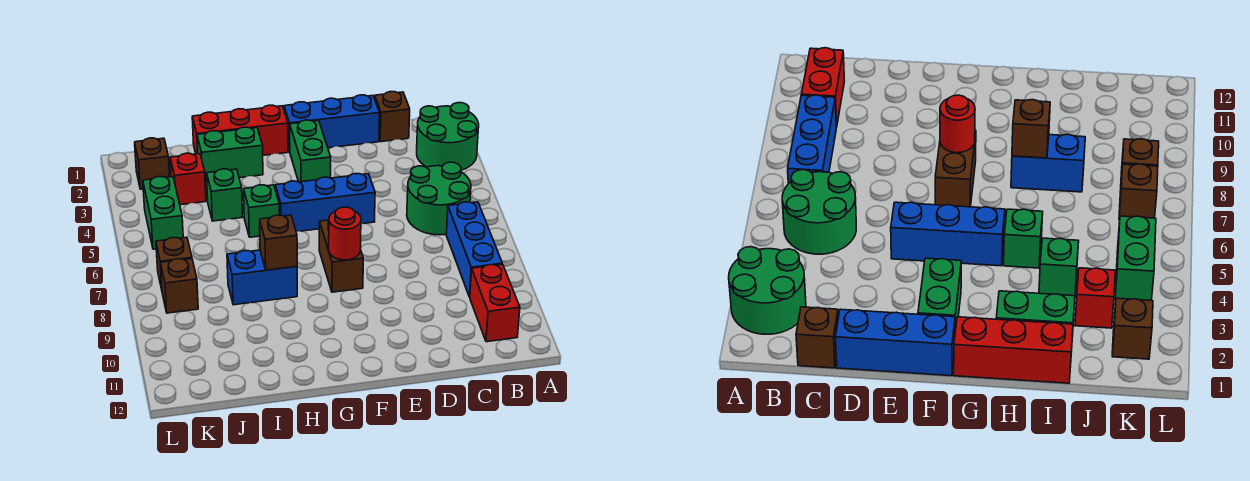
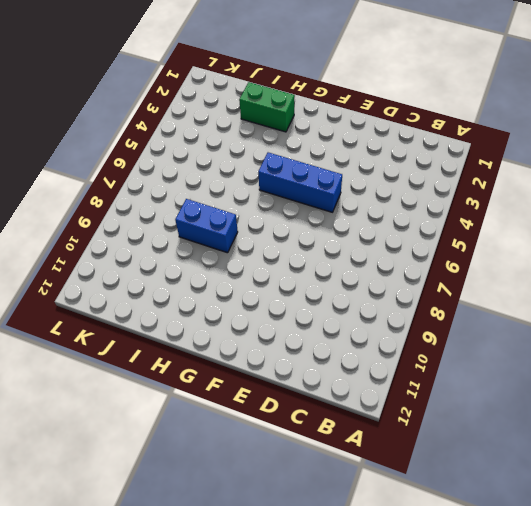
none -> green round brick A2:B3 level 1
none -> green round brick B5:C6 level 1
none -> blue brick B7:B9 level 1

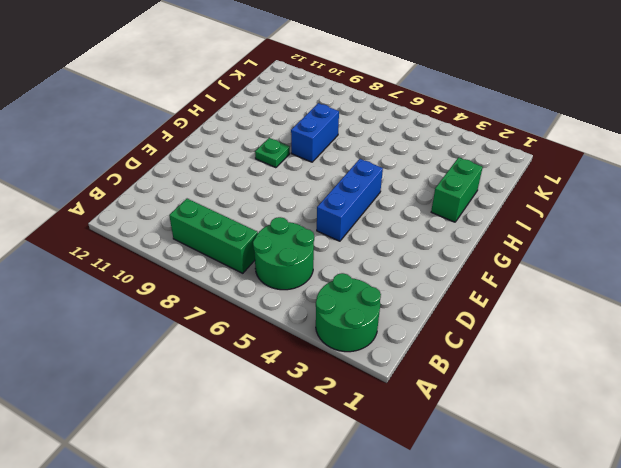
green brick B7:B9 level 1 -> blue brick B7:B9 level 1
green plate G9 level 1 -> none
none -> red brick B10:B11 level 1
none -> brown brick C1 level 1
none -> blue brick D1:F1 level 1

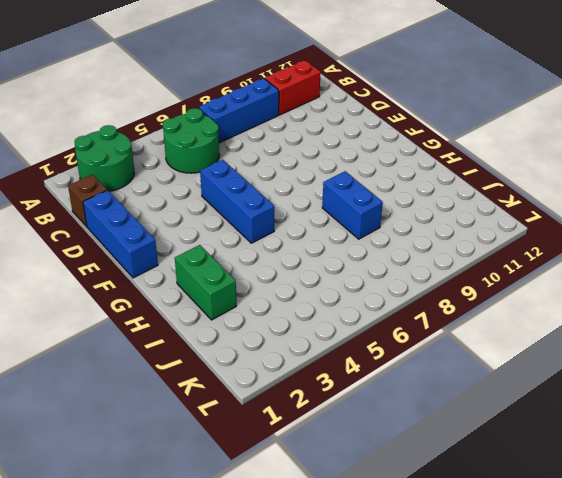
none -> green brick F2:F3 level 1
none -> brown brick F7:F8 level 1
none -> red brick G1:I1 level 1

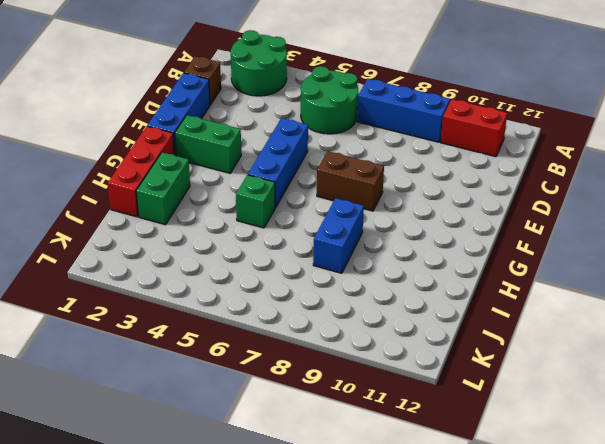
none -> green brick I4 level 1
none -> red brick J3 level 1
none -> brown brick K2 level 1

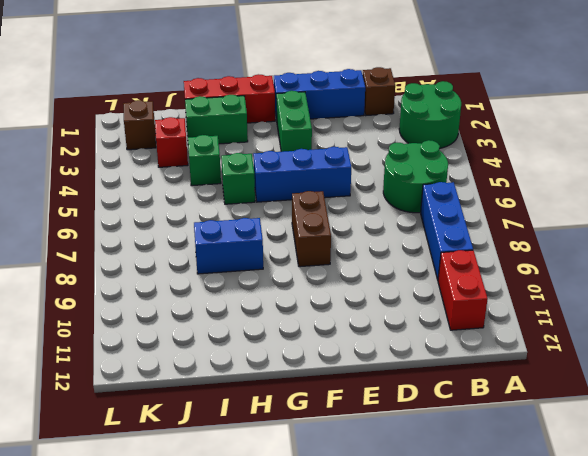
none -> green brick K4:K5 level 1
none -> brown brick K7 level 1
none -> brown brick K8 level 1

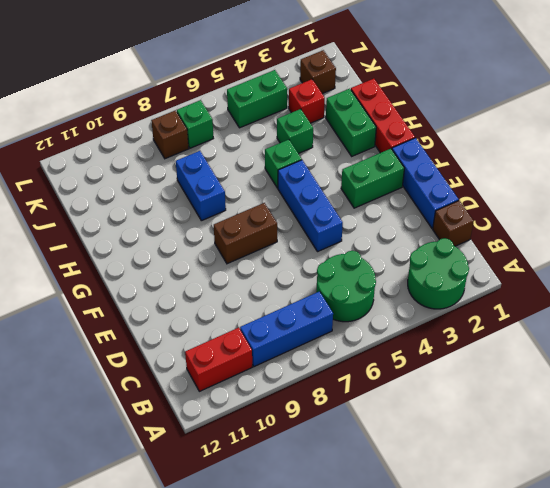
green brick K7 level 1 -> brown brick K7 level 1
none -> red round brick F8 level 2
none -> brown brick H8 level 2

